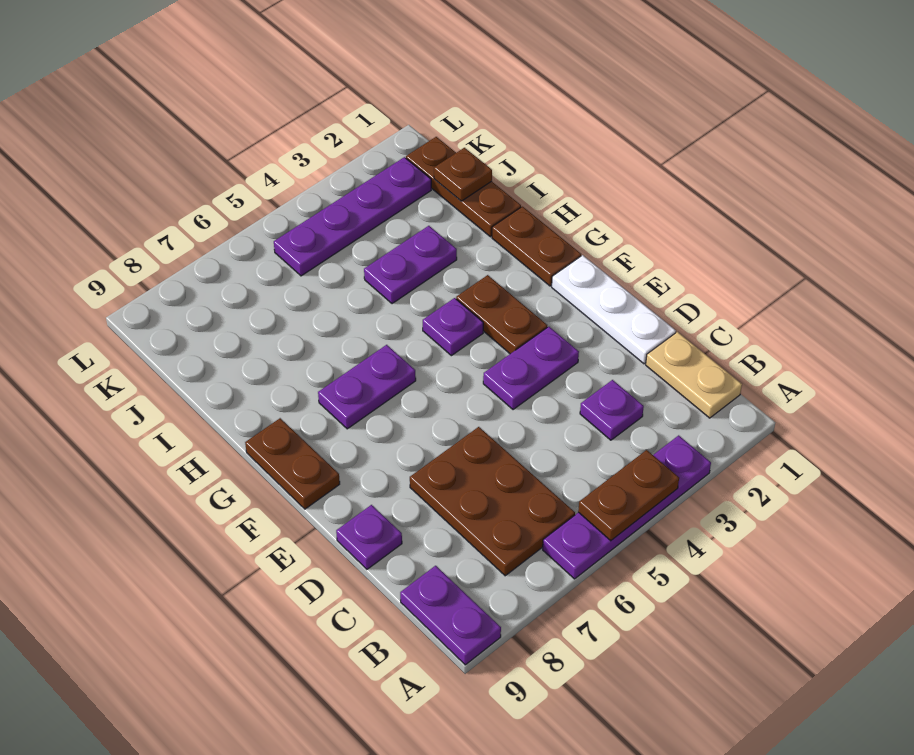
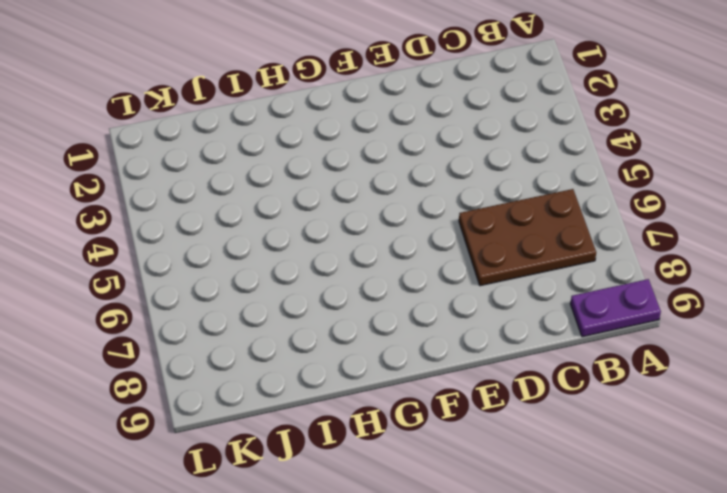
none -> purple plate A3:A6 level 1
none -> tan plate B1:C1 level 1
none -> purple plate C3 level 1

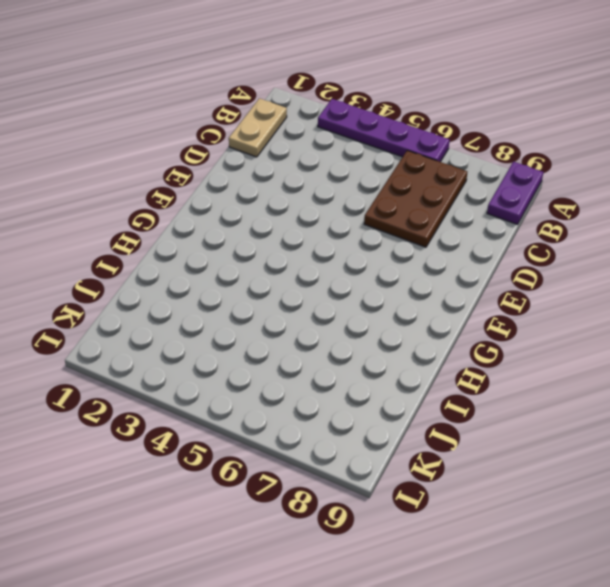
none -> purple plate C3 level 1
none -> white plate D1:F1 level 1
none -> purple plate D9 level 1

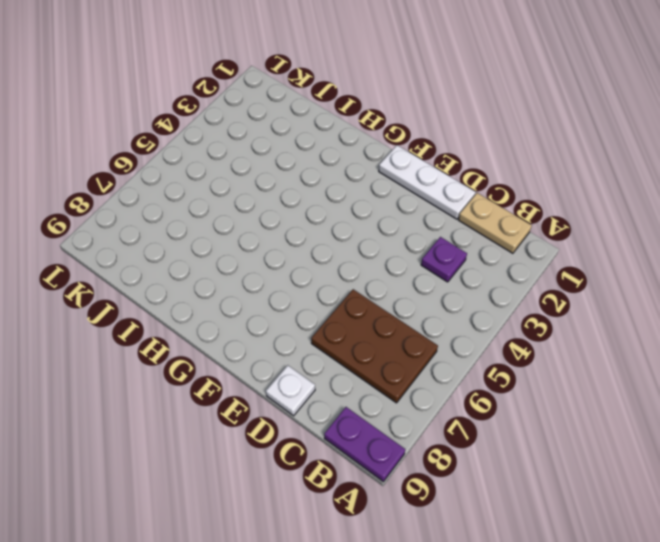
white plate D9 level 1 -> purple plate D9 level 1
none -> purple plate A3:A6 level 1
none -> purple plate E3:E4 level 1
none -> brown plate F3:G3 level 1

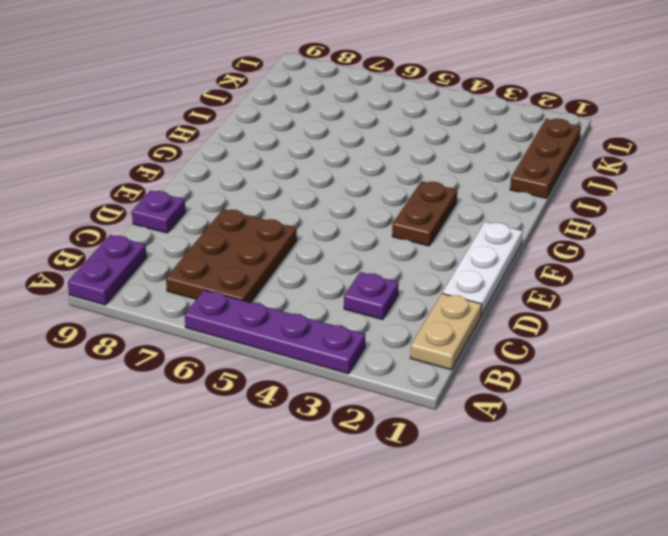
none -> purple plate E3:E4 level 1
none -> brown plate F9:G9 level 1
none -> brown plate G1:H1 level 1

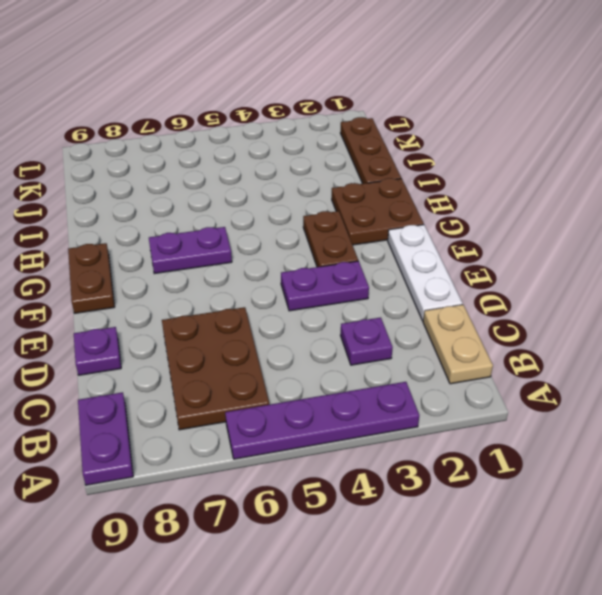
brown plate G1:H2 level 1 -> brown plate G1:H1 level 1
none -> purple plate G4 level 1
none -> purple plate I3:I4 level 1
none -> purple plate K2:K5 level 1

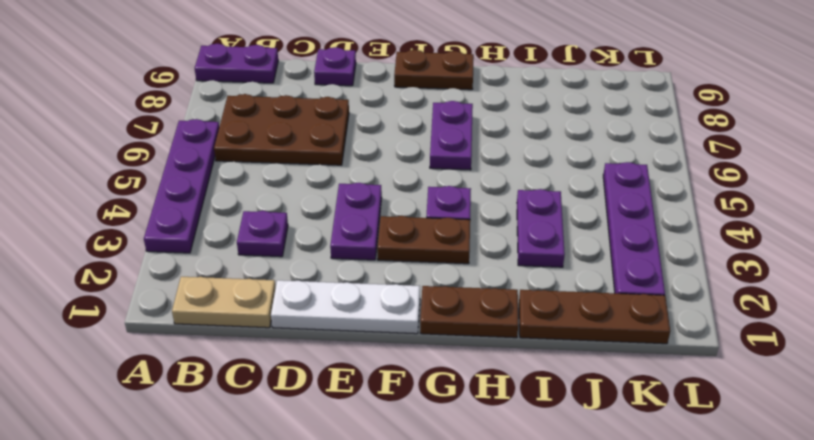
none -> brown plate A4:A5 level 2
none -> brown plate J1 level 2

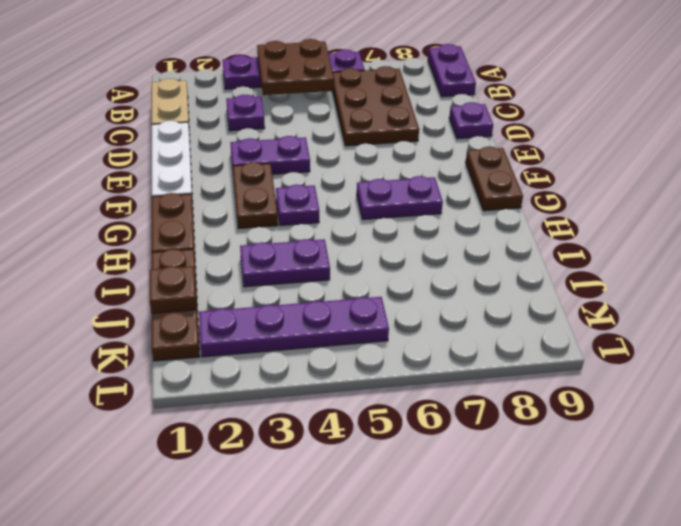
brown plate A4:B5 level 2 -> brown plate A4:A5 level 2

